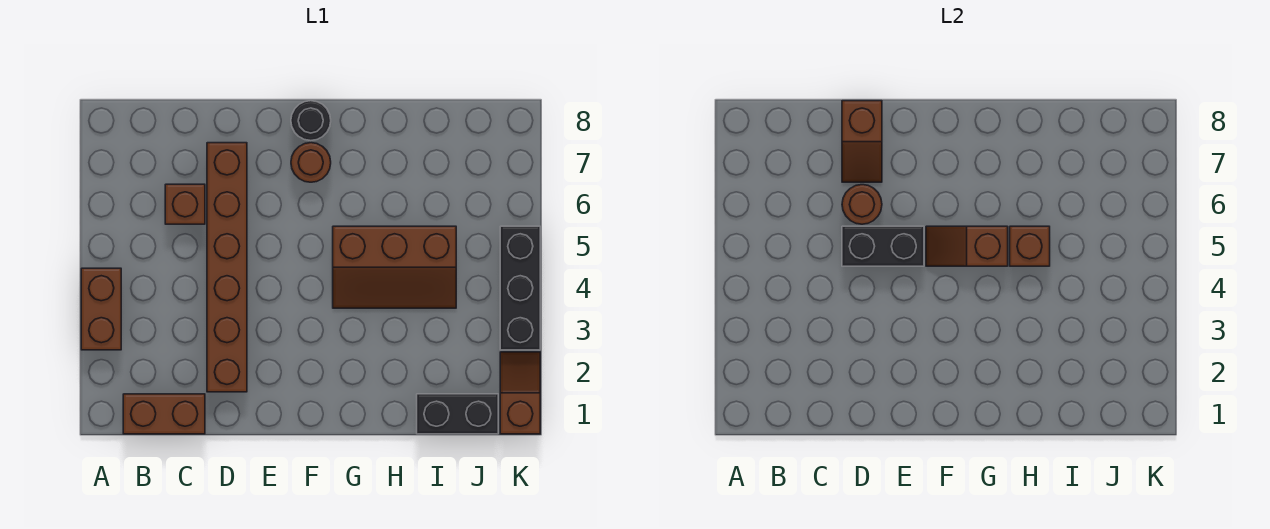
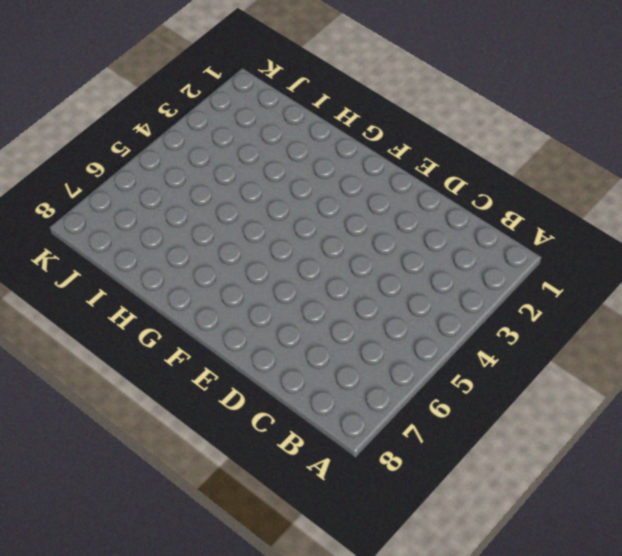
none -> brown brick A3:A4 level 1
none -> brown brick B1:C1 level 1
none -> brown brick C6 level 1

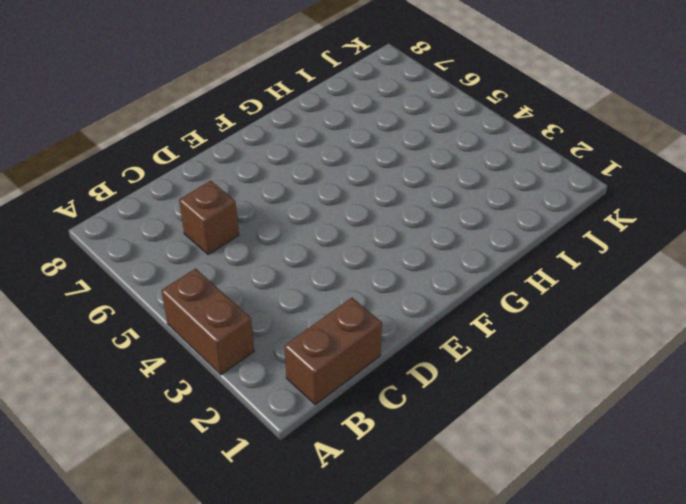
none -> brown brick D2:D7 level 1
none -> brown round brick F7 level 1
none -> black round brick F8 level 1

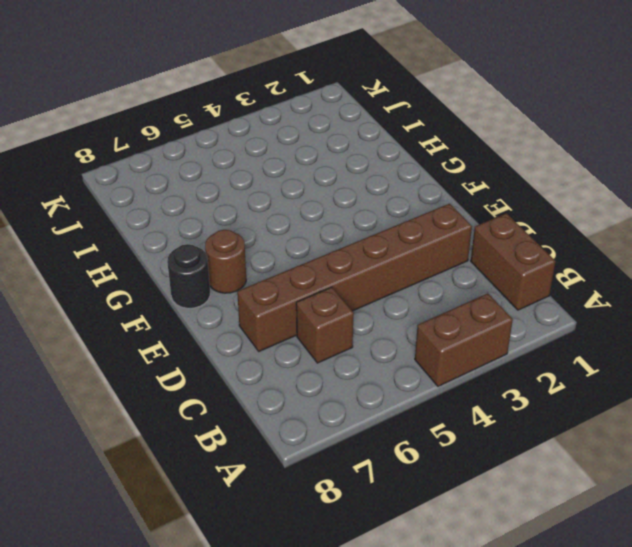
none -> brown slope G4:I5 level 1 top 5
none -> black brick I1:J1 level 1
none -> brown slope K1:K2 level 1 top 1

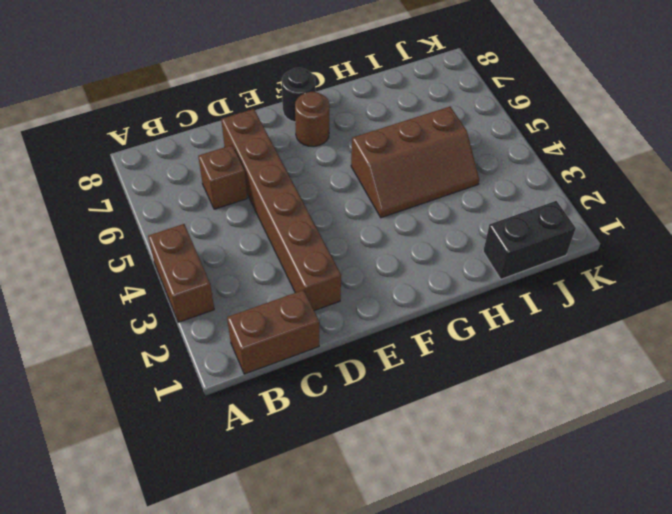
none -> brown slope K1:K2 level 1 top 1
none -> black brick K3:K5 level 1
none -> black brick D5:E5 level 2

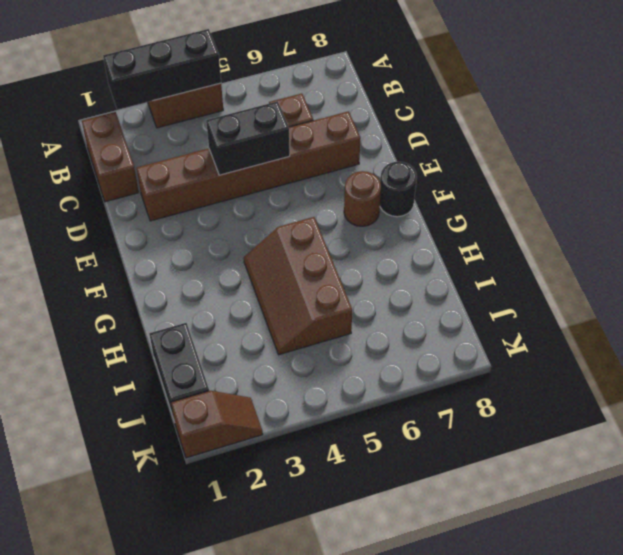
black brick A2:A4 level 2 -> black brick K3:K5 level 1
black brick D4:D5 level 2 -> black brick D5:E5 level 2
none -> brown round brick D6 level 2
none -> brown slope D7:D8 level 2 top 8
none -> brown slope F5:G5 level 2 top G

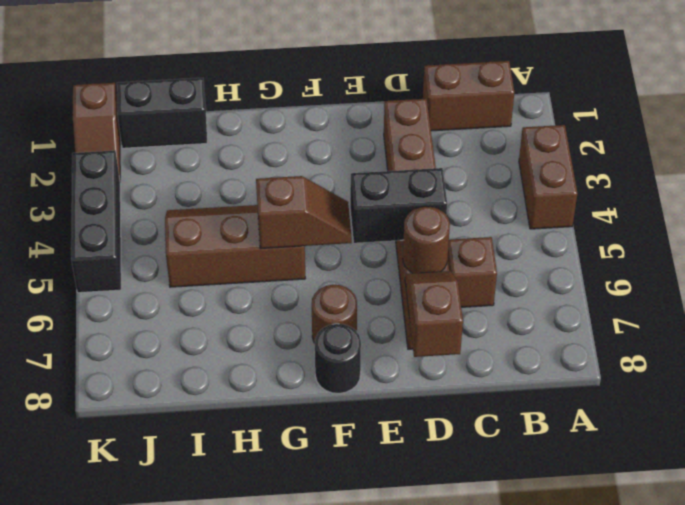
none -> brown brick H5 level 2

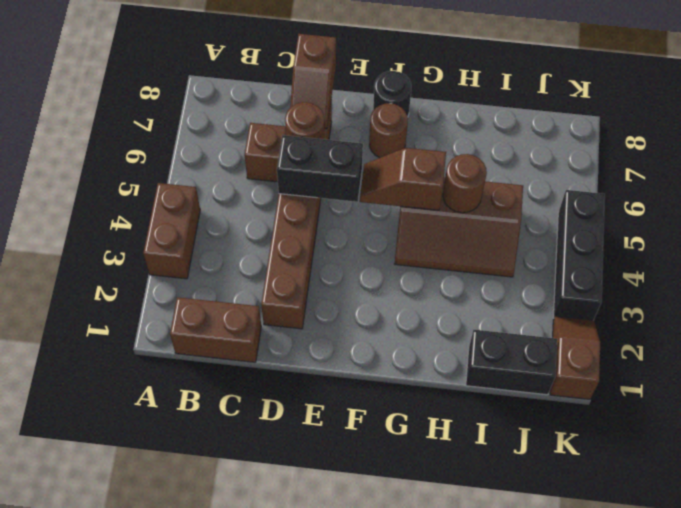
brown round brick H5 level 2 -> brown brick H5 level 2

